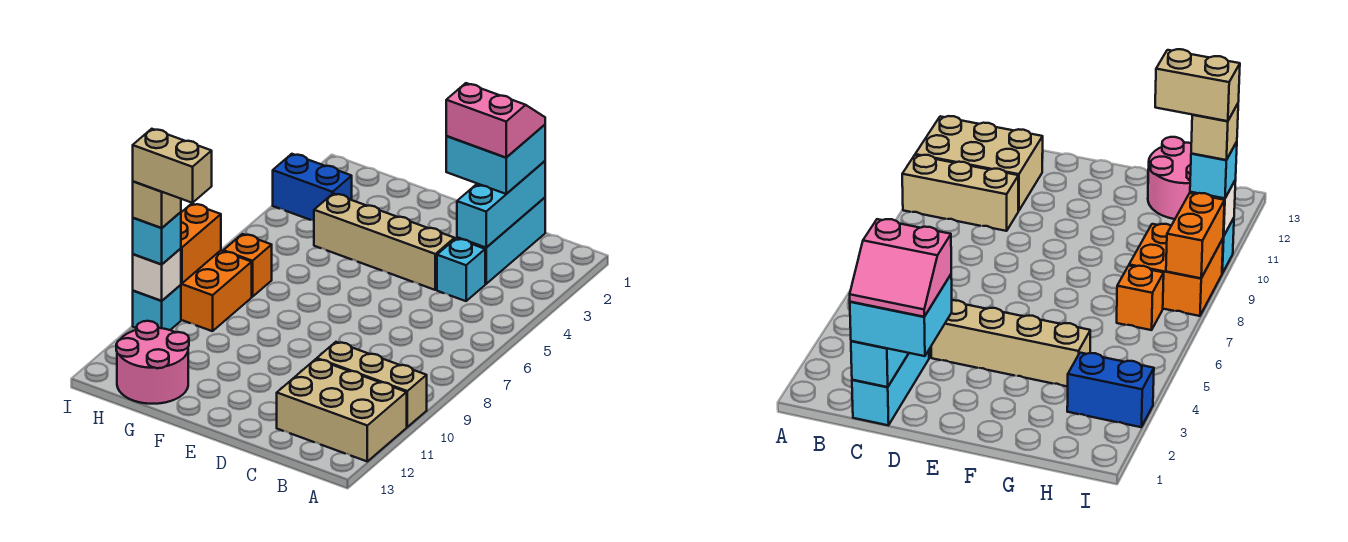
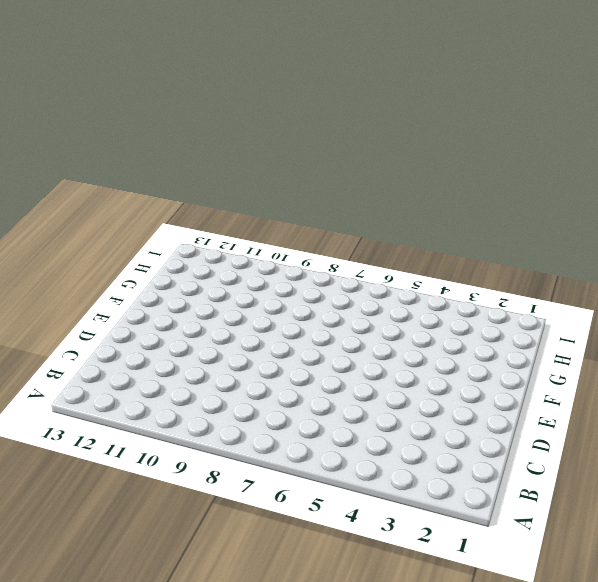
none -> tan brick A10:C10 level 1
none -> tan brick A11:C12 level 1
none -> cyan brick C1:C3 level 1

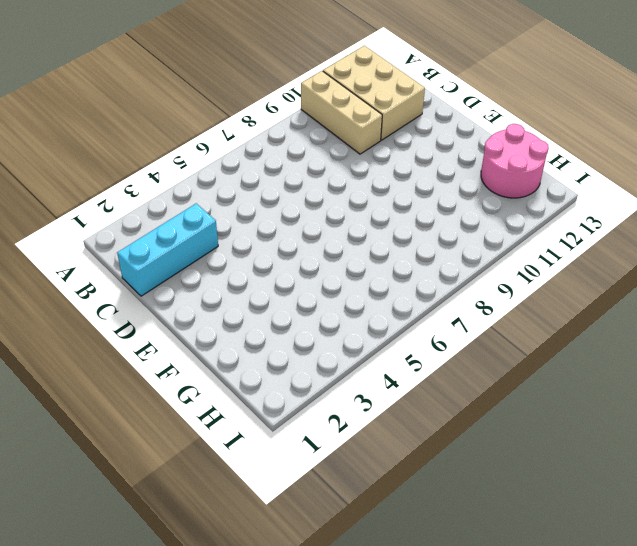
none -> cyan brick C4 level 1
none -> tan brick D4:G4 level 1
none -> blue brick H3:I3 level 1

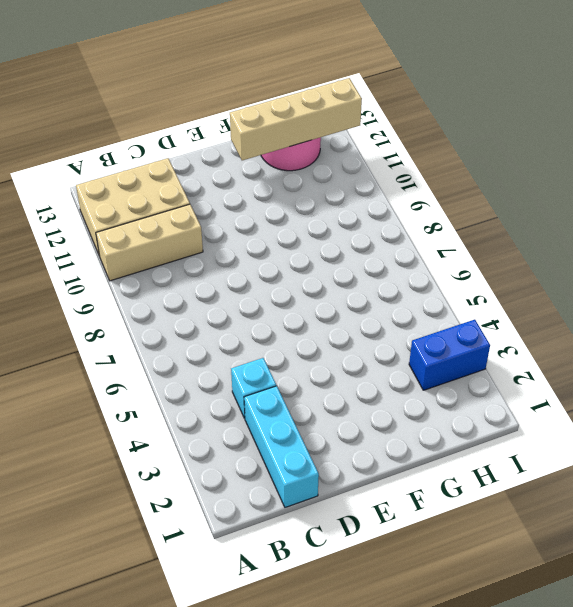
tan brick F12:I12 level 2 -> tan brick D4:G4 level 1
none -> orange brick H7 level 1
none -> orange brick H8:I9 level 1
none -> cyan brick I10 level 1

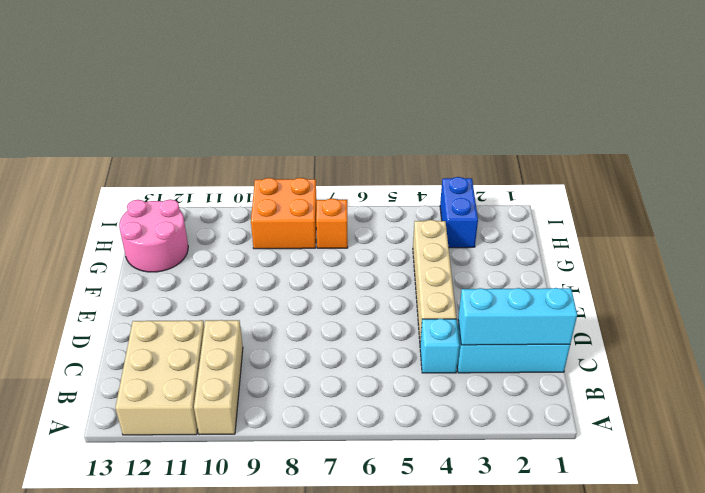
none -> cyan brick I10 level 1
none -> orange brick I8:I9 level 2
none -> white brick I10 level 2

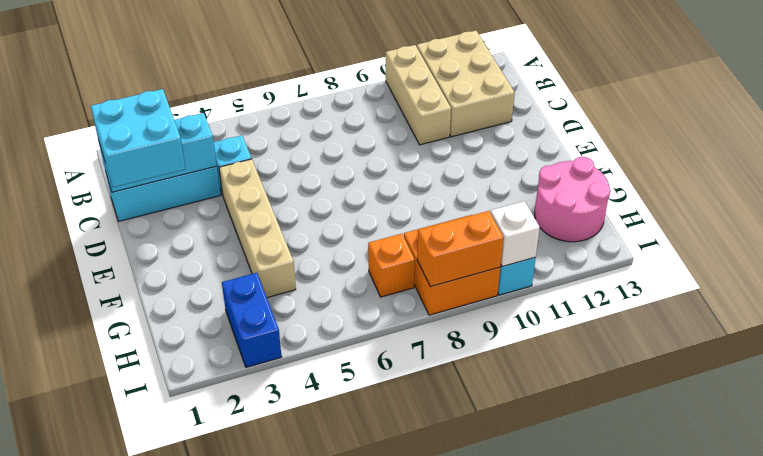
none -> cyan brick I10 level 3
none -> pink slope C1:D2 level 4 top 2
none -> tan brick I10 level 4

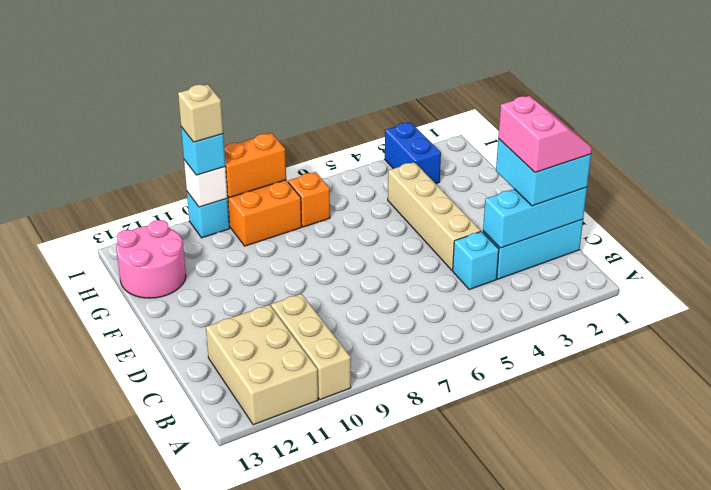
none -> tan brick H10:I10 level 5

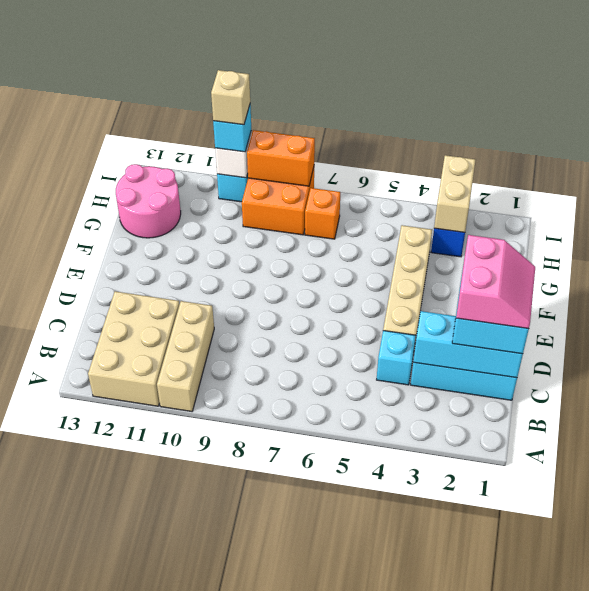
tan brick H3:I3 level 2 -> tan brick H10:I10 level 5

